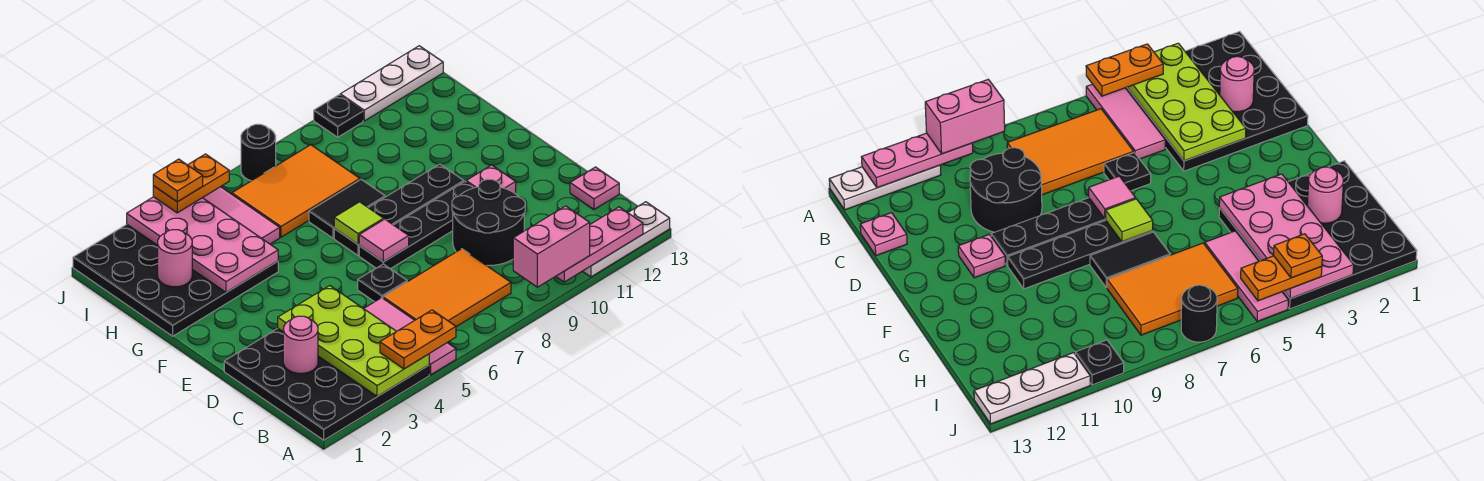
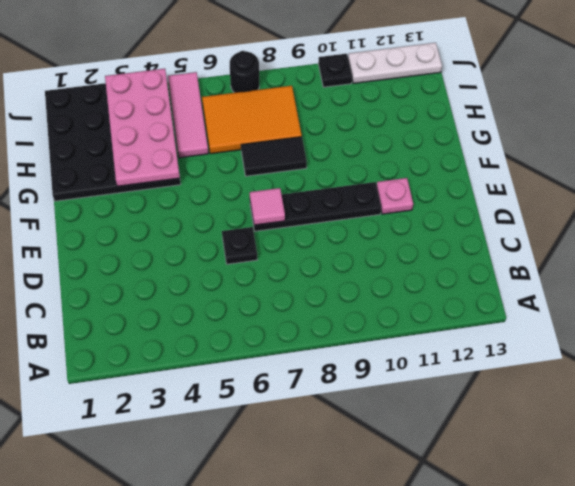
none -> black plate A1:D4 level 1
none -> pink tile A5:C5 level 1
none -> white plate A11:A13 level 1

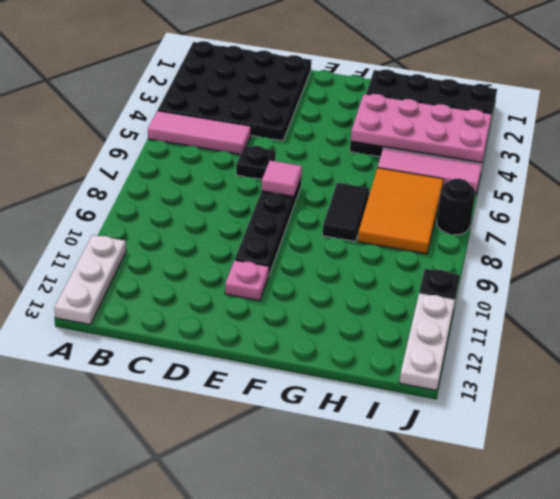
none -> orange tile B6:C8 level 1
none -> black round brick C9:D10 level 1
none -> pink plate C13 level 1

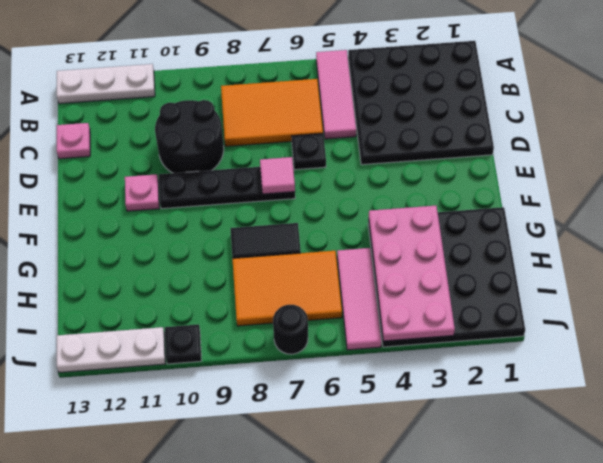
none -> black plate F7:F10 level 1
none -> lime plate A3:D4 level 2
none -> pink plate A10:A12 level 2

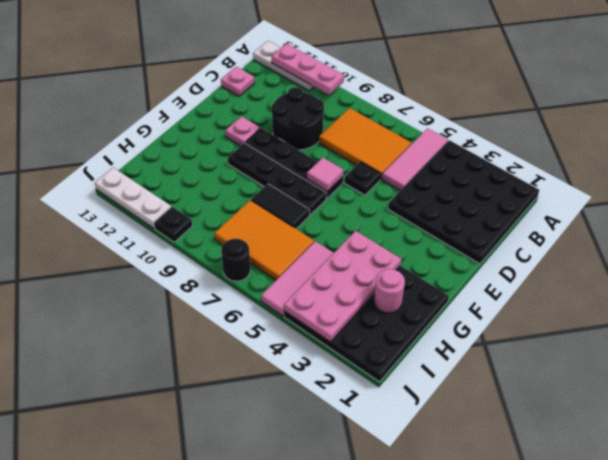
none -> lime plate A3:D4 level 2
none -> pink round brick C2 level 2
none -> lime tile F7 level 2

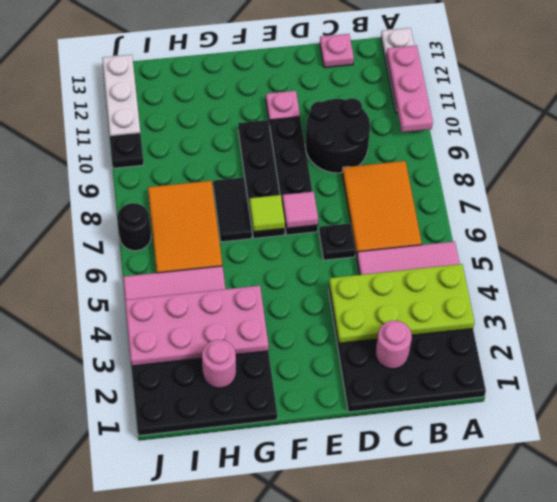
none -> orange plate A4:A5 level 3
none -> pink brick A9:A10 level 3
none -> orange plate J4:J5 level 3

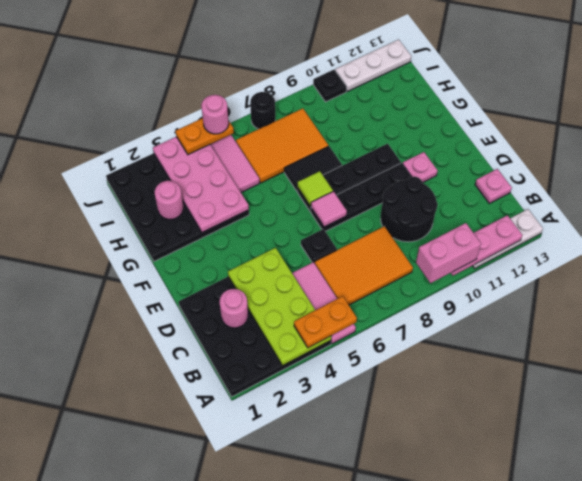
pink round brick J5 level 4 -> none
none -> orange plate J4 level 4

